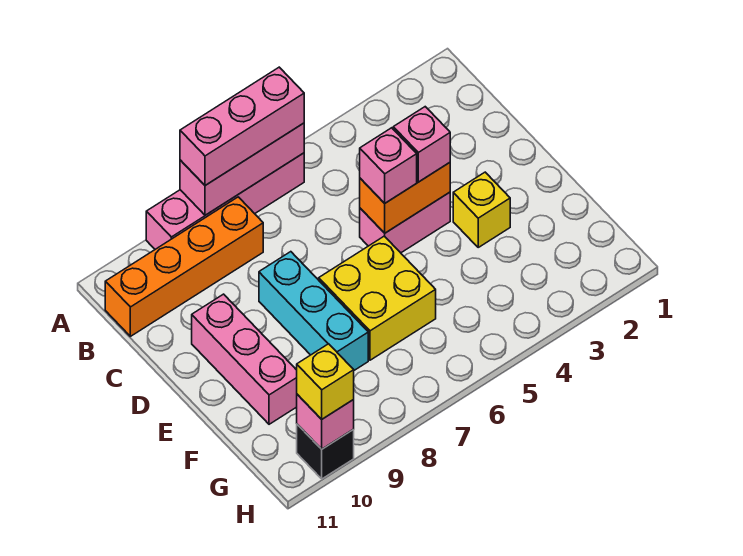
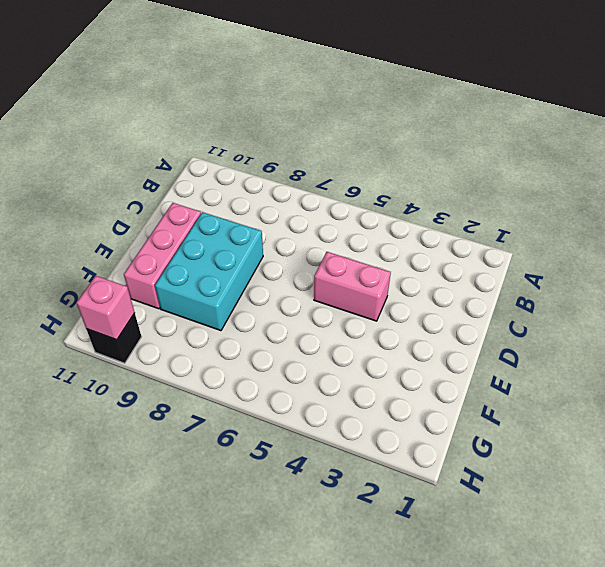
cyan brick D8:F9 level 1 -> cyan brick D8:F8 level 1
none -> pink brick A6:A9 level 1
none -> orange brick B8:B11 level 1
none -> yellow brick E3 level 1

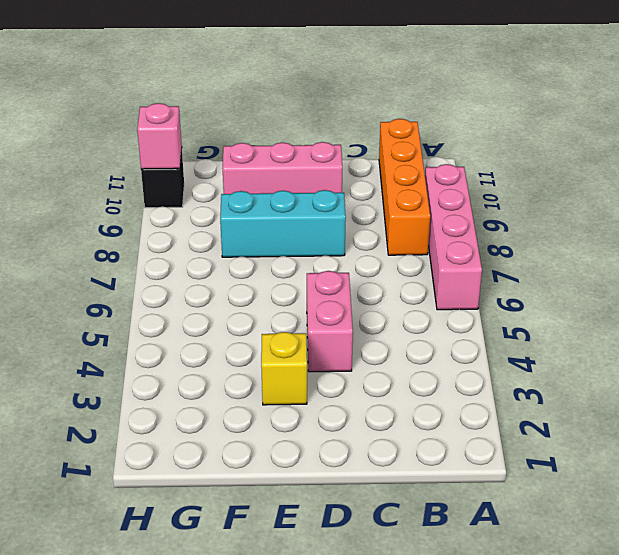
none -> yellow brick E6:F7 level 1
none -> pink brick A6:A8 level 2
none -> orange brick D4:D5 level 2

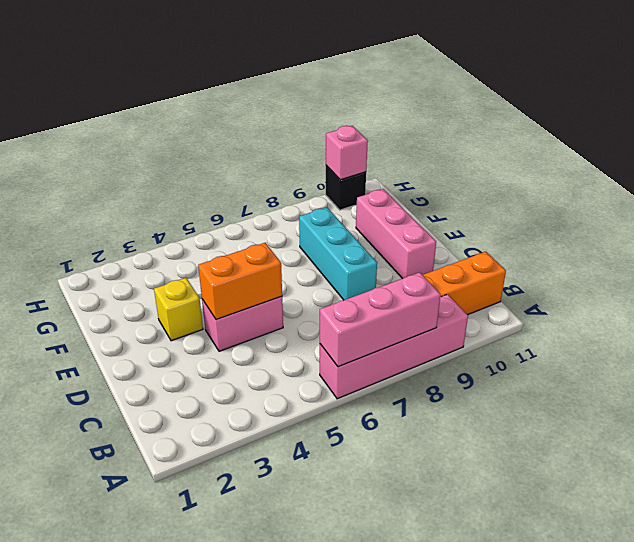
none -> yellow brick E6:F7 level 1
none -> pink brick A6:A8 level 3
none -> pink brick D4 level 3

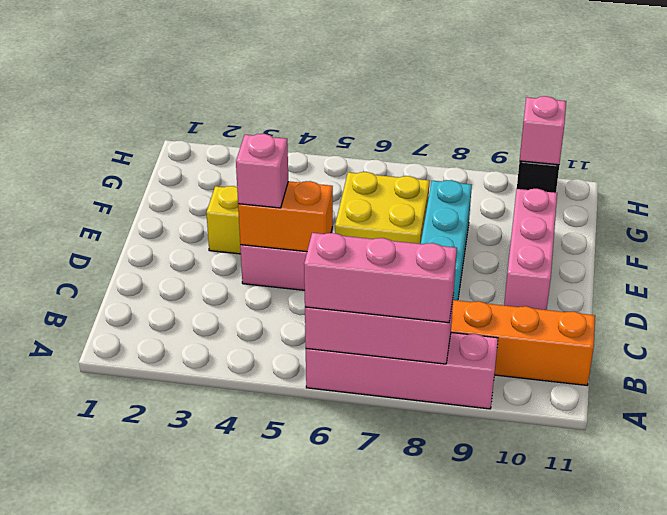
none -> pink brick D5 level 3
none -> yellow brick H10 level 3

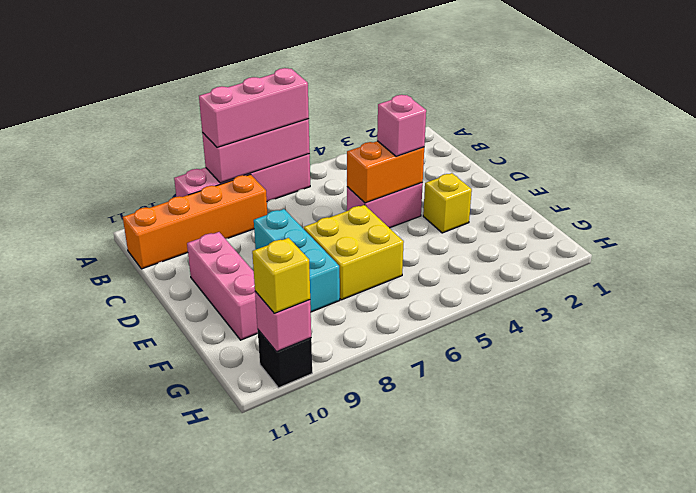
none -> pink brick D5 level 3

